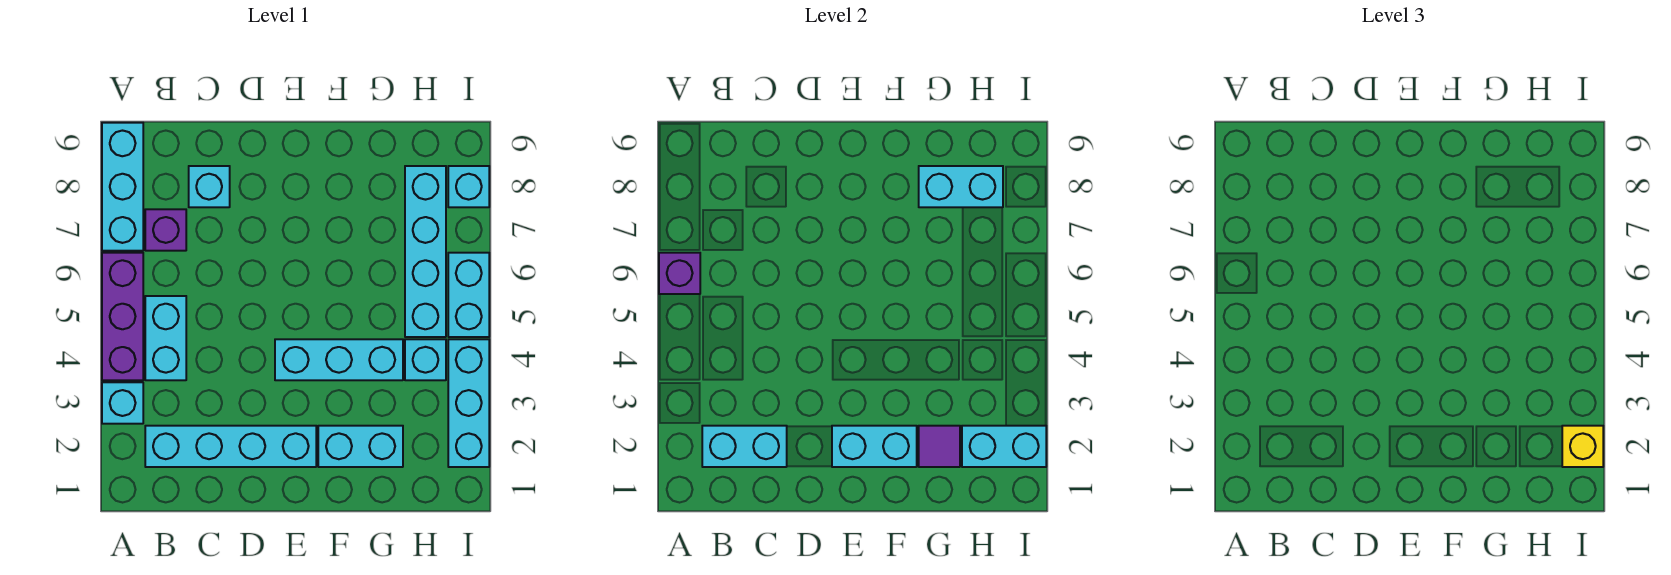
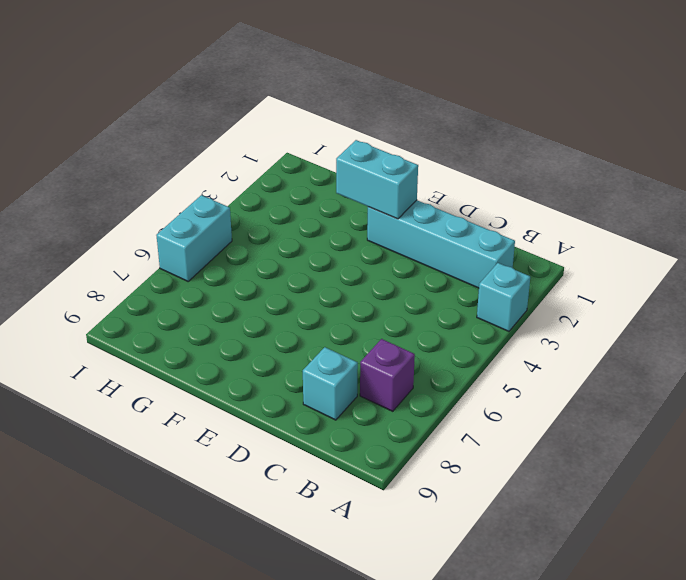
none -> purple brick A4:A6 level 1
none -> cyan brick A7:A9 level 1
none -> cyan brick B4:B5 level 1

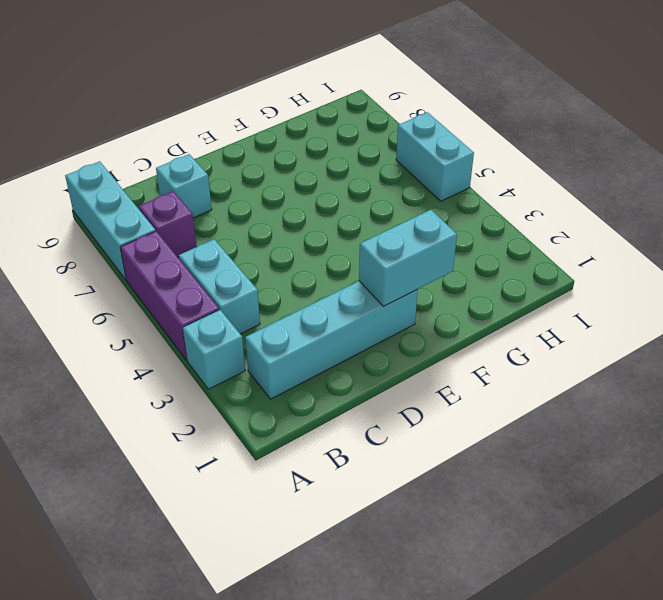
none -> cyan brick E4:G4 level 1
none -> cyan brick F2:G2 level 1
none -> cyan brick H4 level 1

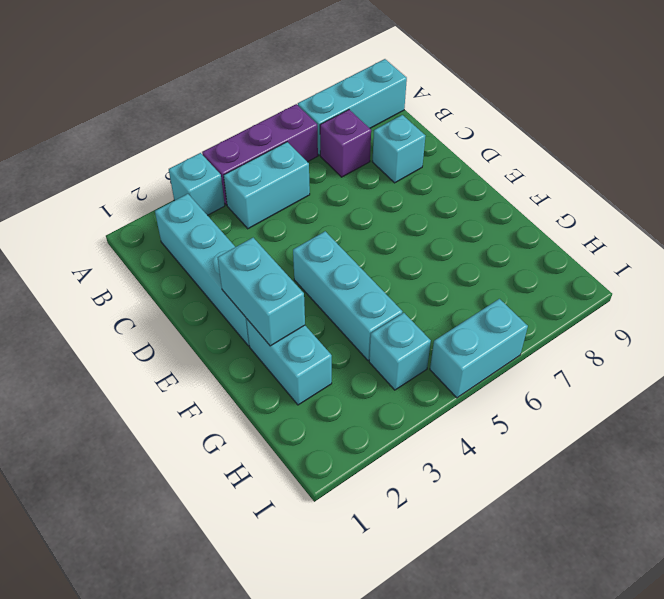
none -> cyan brick H5:H8 level 1
none -> cyan brick I2:I4 level 1
none -> cyan brick I8 level 1

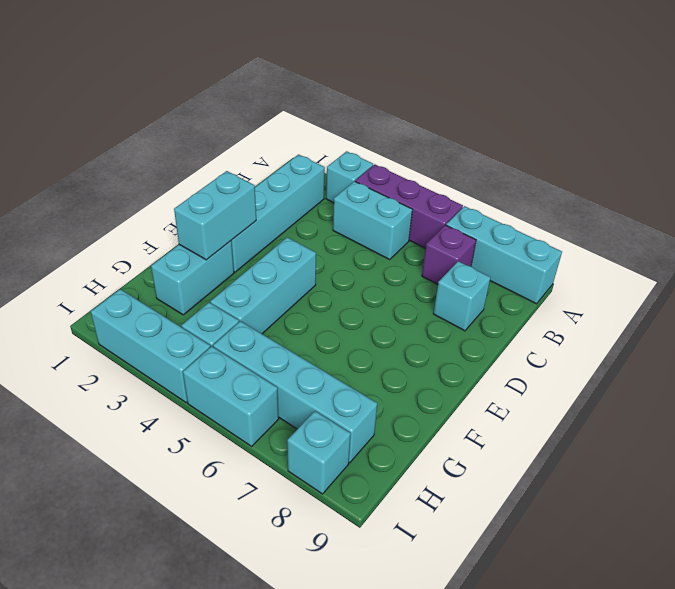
none -> purple brick A6 level 2
none -> cyan brick B2:C2 level 2
none -> purple tile G2 level 2

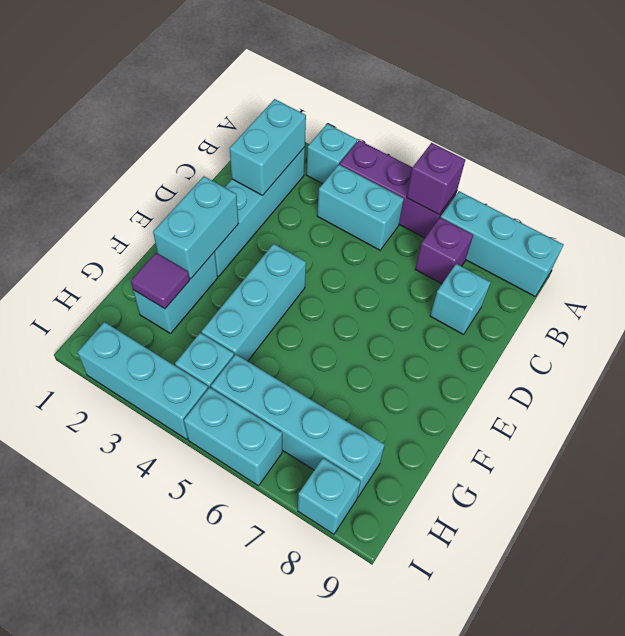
none -> cyan brick G8:H8 level 2
none -> cyan brick H2:I2 level 2
none -> yellow brick I2 level 3

